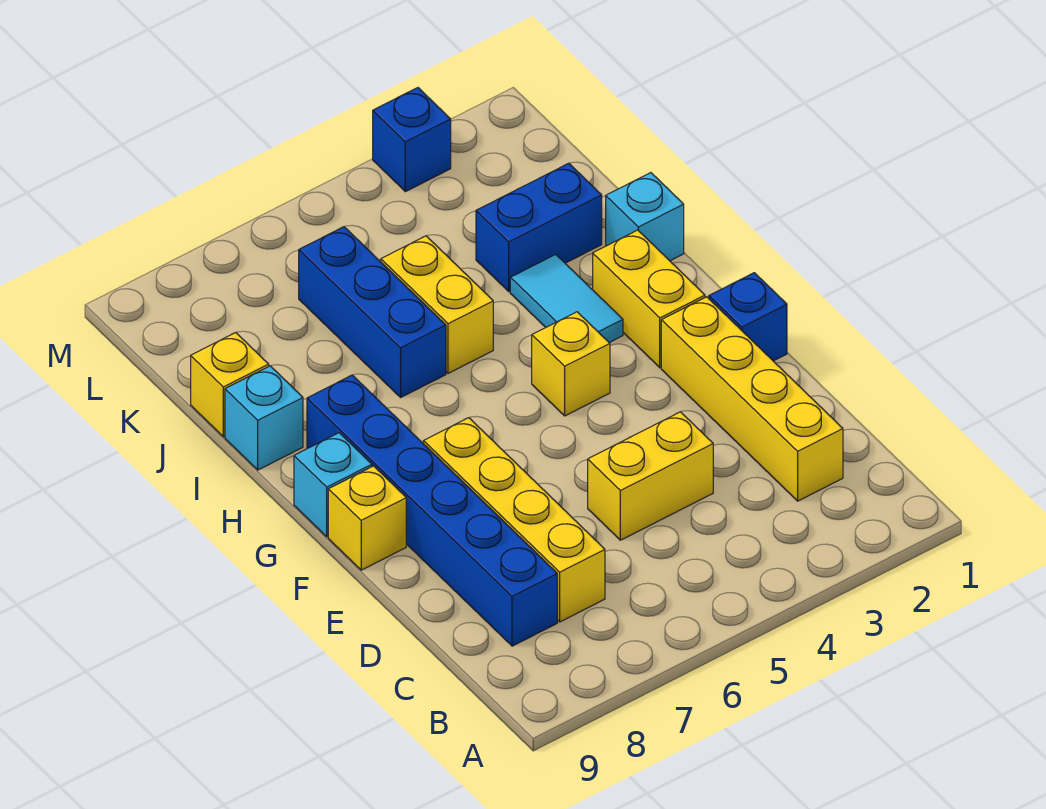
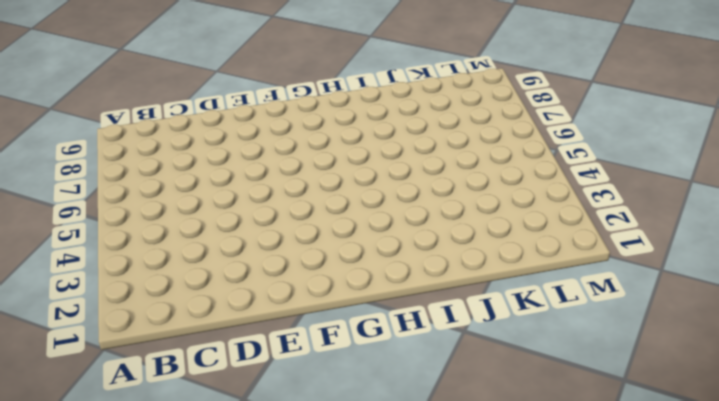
none -> yellow brick C2:F2 level 1
none -> yellow brick C7:F7 level 1
none -> blue brick C8:H8 level 1

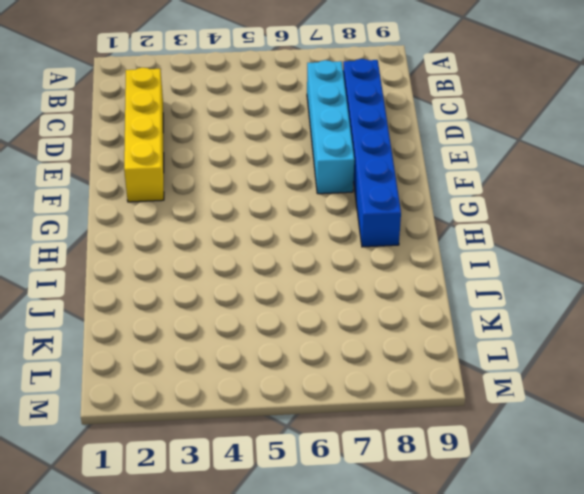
cyan brick C7:F7 level 1 -> yellow brick C7:F7 level 1
none -> yellow brick D4:D5 level 1
none -> blue brick F1 level 1
none -> yellow brick F9 level 1

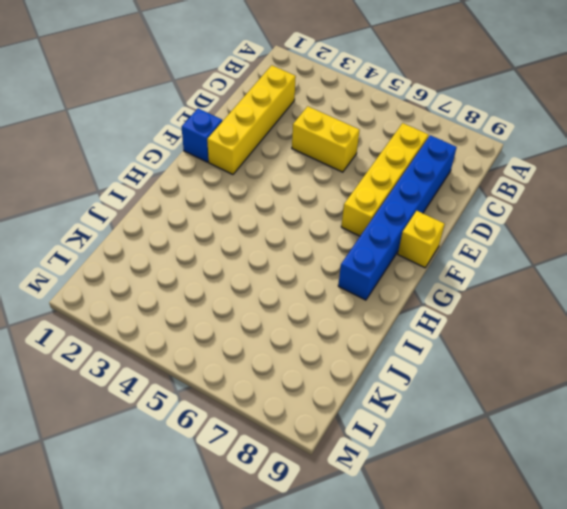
none -> yellow brick G2:H2 level 1
none -> yellow brick G4 level 1
none -> cyan brick G9 level 1

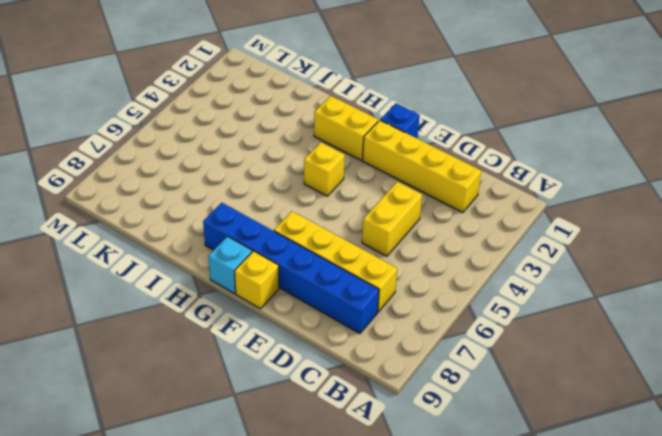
none -> cyan tile H3:I3 level 1
none -> cyan brick I1 level 1
none -> yellow brick I5:J5 level 1

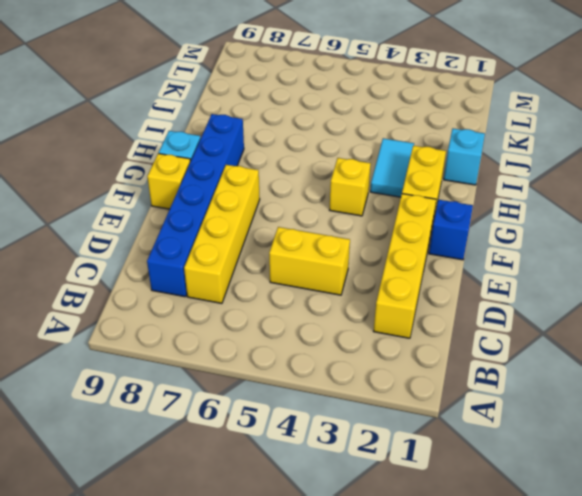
none -> yellow brick I5:J5 level 1
none -> blue brick I6:K6 level 1
none -> cyan brick I9 level 1

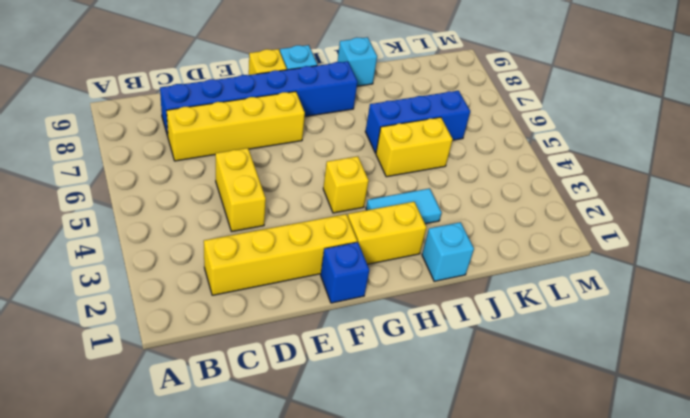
none -> blue brick J2:J3 level 1
none -> yellow brick J9 level 1
none -> blue brick M3 level 1

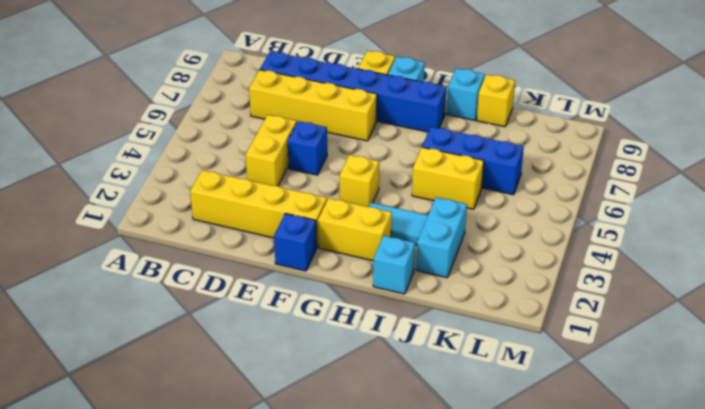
blue brick E5 level 1 -> blue brick M3 level 1
cyan brick J2:J3 level 1 -> blue brick J2:J3 level 1

